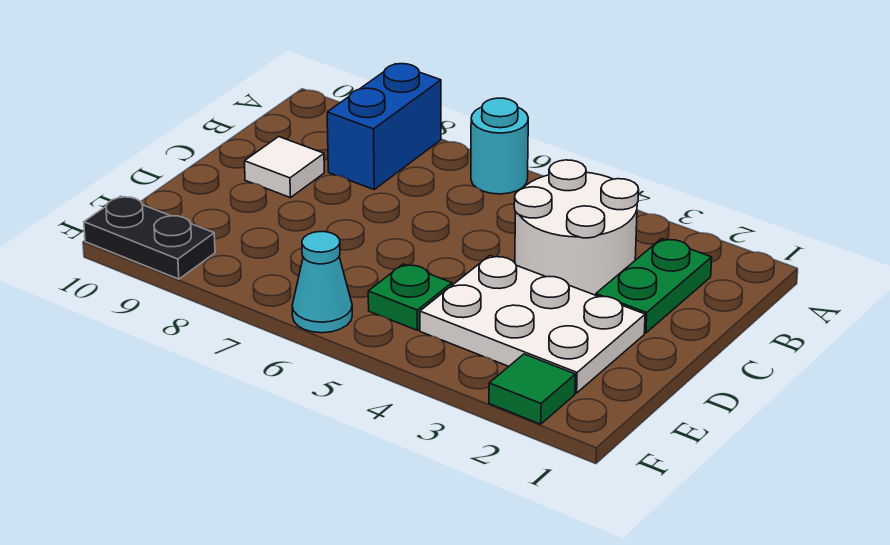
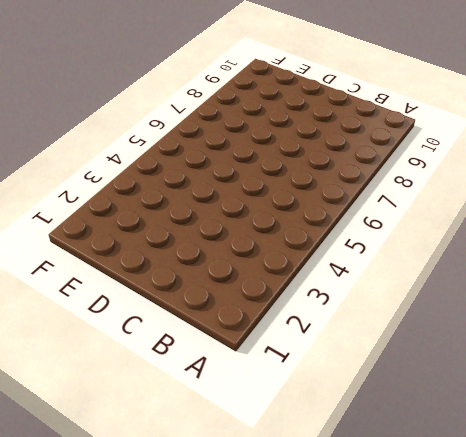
none -> cyan round brick A6 level 1
none -> blue brick A8:B8 level 1

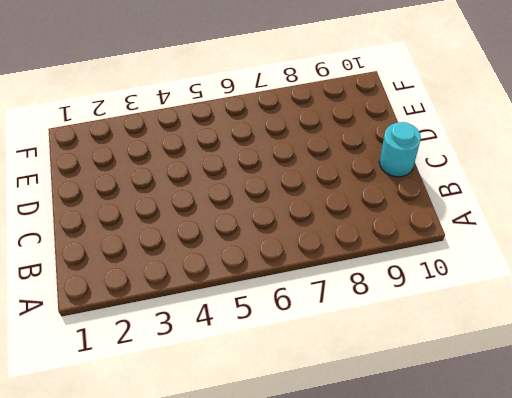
cyan round brick C10 level 1 -> cyan round brick A6 level 1
none -> blue brick A8:B8 level 1
none -> green plate B2:C2 level 1

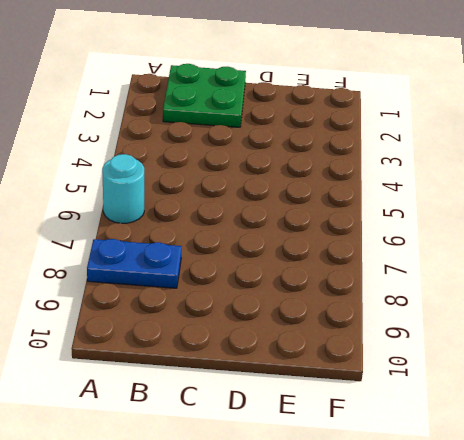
blue plate A8:B8 level 1 -> blue brick A8:B8 level 1
green plate B1:C2 level 1 -> green plate B2:C2 level 1
none -> white round brick B3:C4 level 1
none -> white tile C9 level 1

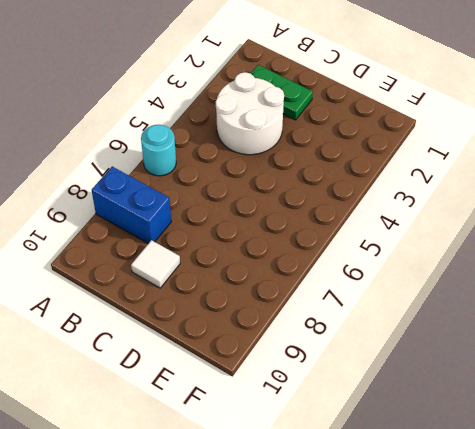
none -> white plate D2:E4 level 1
none -> green plate E5 level 1

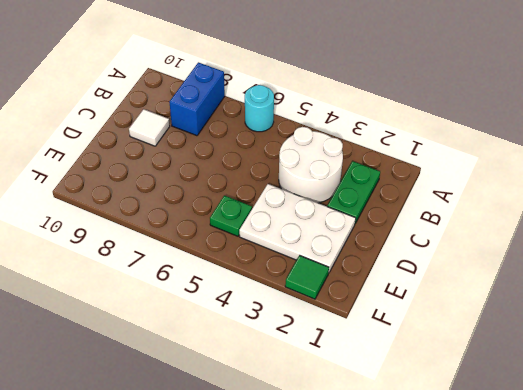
none -> cyan cone F6 level 1
none -> black plate F9:F10 level 1

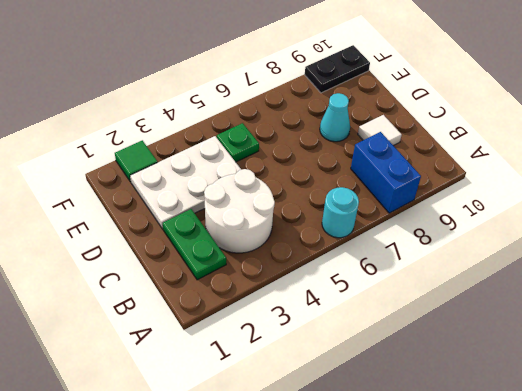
cyan cone D8 level 1 -> cyan cone F6 level 1

